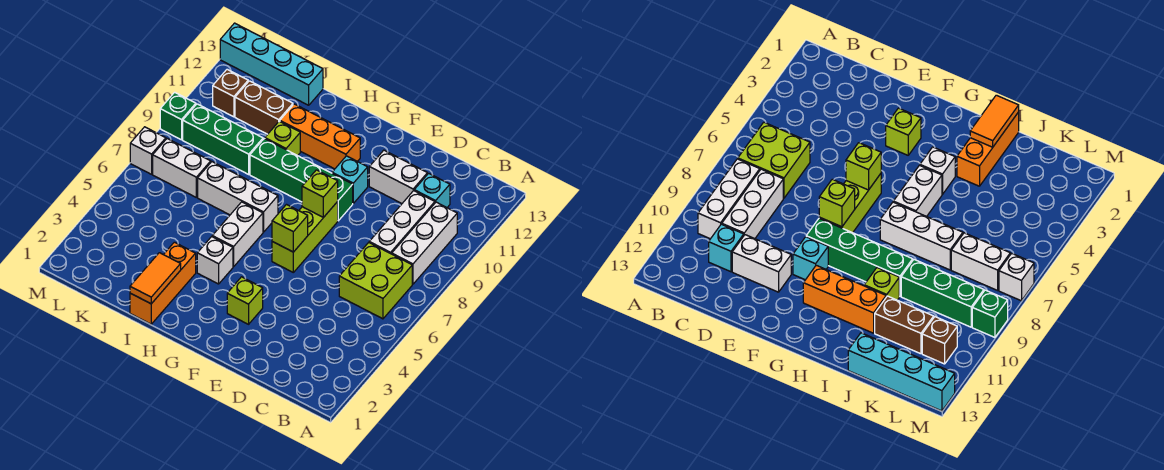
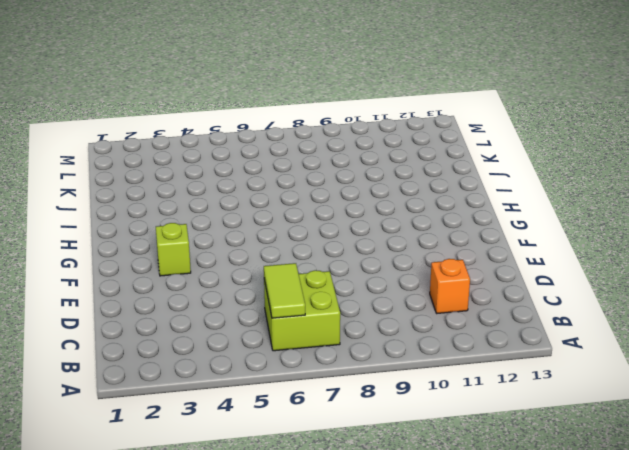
lime tile B6:C6 level 2 -> none
orange brick C11 level 1 -> cyan brick C11 level 1
none -> white brick B8:B10 level 1
none -> white brick C8:C10 level 1
none -> white brick D11:E11 level 1

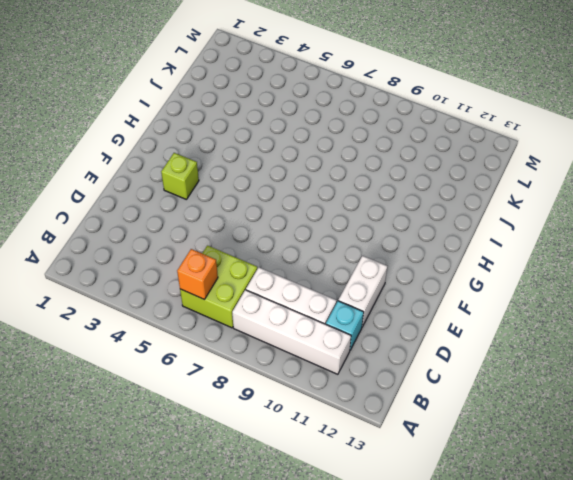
orange brick B6 level 2 -> none
white brick B8:B11 level 1 -> white brick B8:B10 level 1
none -> lime brick F6:F8 level 1
none -> green brick F9:I9 level 1
none -> cyan brick F10 level 1

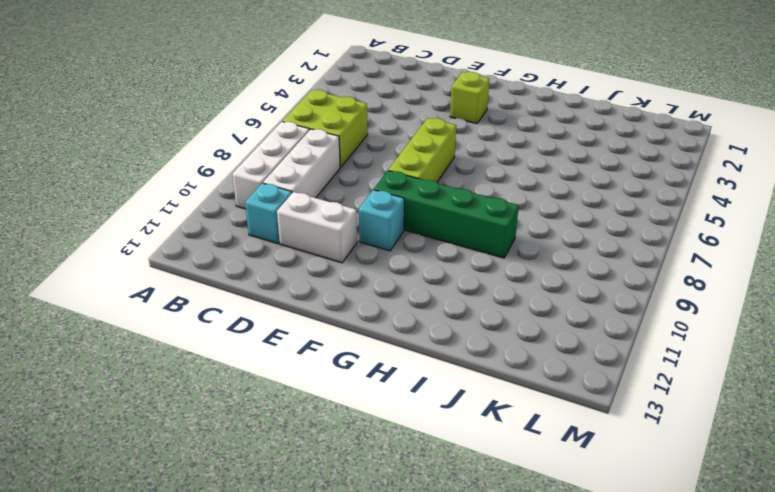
none -> orange brick G11:I11 level 1
none -> white brick H4 level 1
none -> white brick H5:H6 level 1

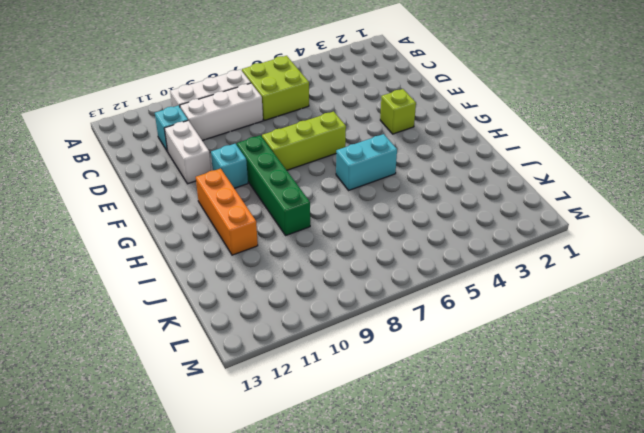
cyan brick H5:H6 level 1 -> white brick H5:H6 level 1
none -> white brick H4 level 1
none -> white brick H7:J7 level 1
none -> orange brick I1:I3 level 1

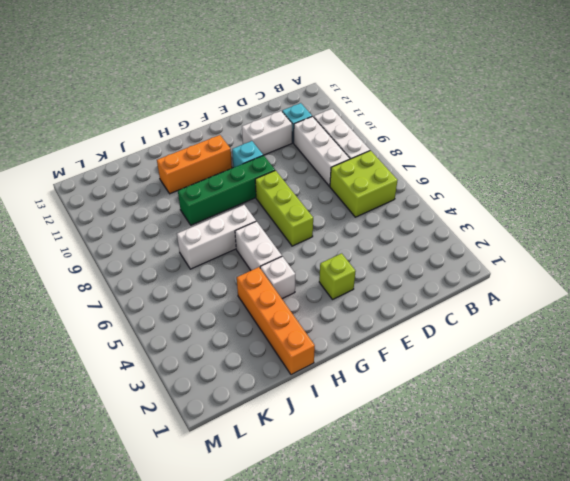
orange brick I1:I4 level 1 -> orange brick I1:I3 level 1
none -> lime brick I10 level 1
none -> green brick J9:L9 level 1
none -> brown brick J11:K11 level 1

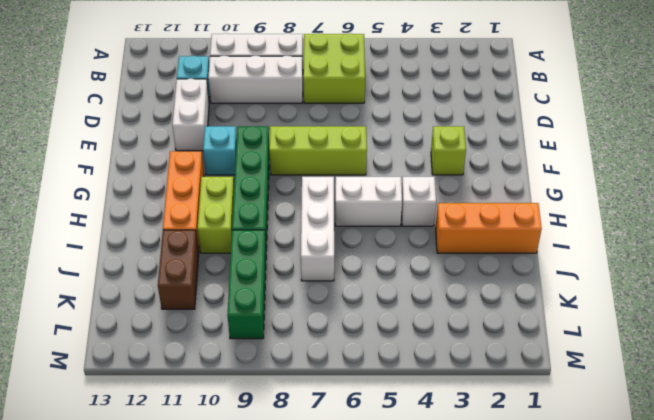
lime brick H10:I10 level 1 -> lime brick I10 level 1
none -> cyan brick J13:M13 level 1
none -> white brick K7:L7 level 1
none -> brown brick L11 level 1

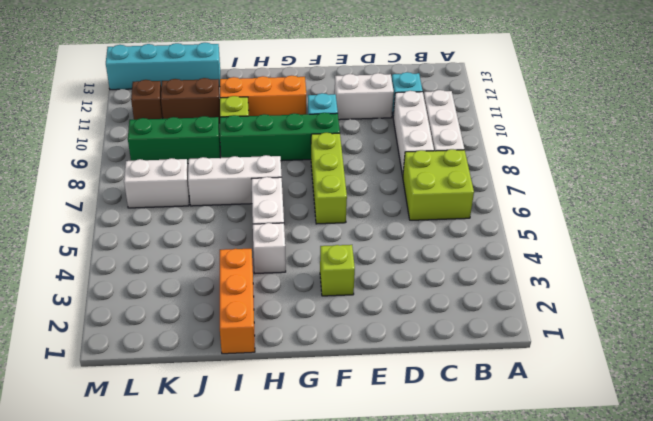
none -> white brick M7 level 1
none -> green brick M9 level 1
none -> lime brick F6 level 2

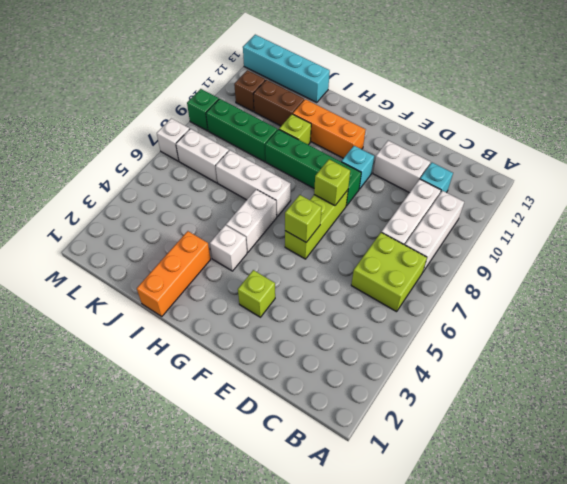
none -> orange tile I1:I2 level 2

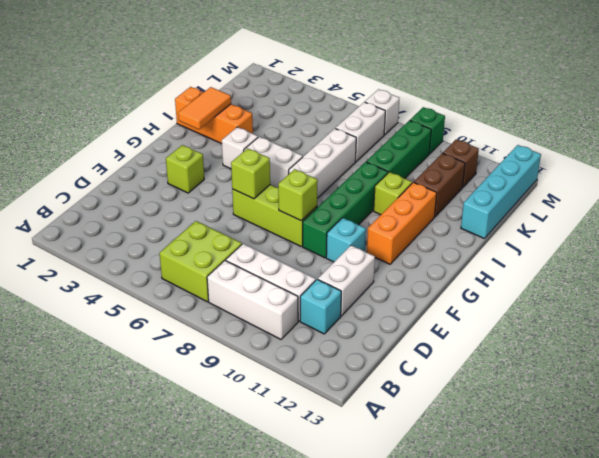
orange tile H2:I2 level 2 -> orange tile I1:I2 level 2

